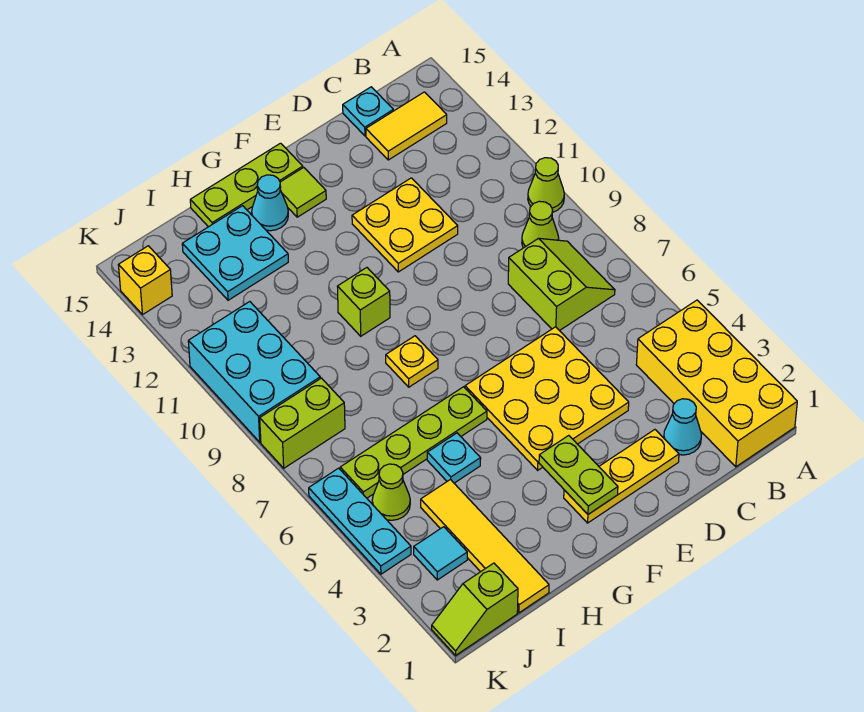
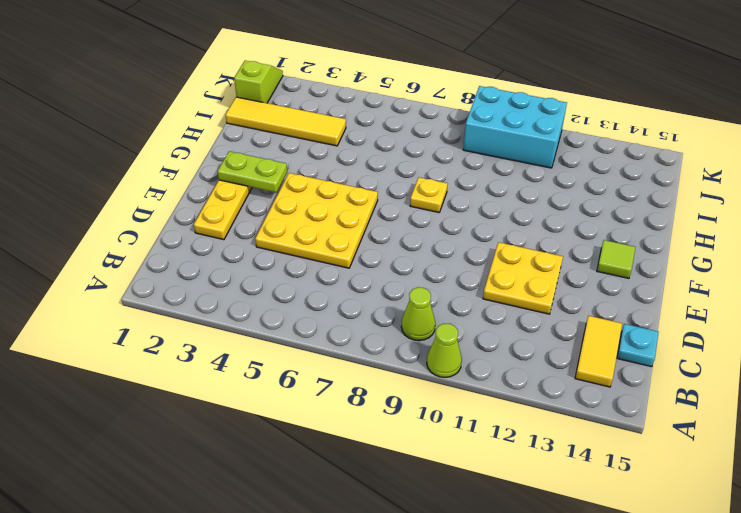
none -> yellow brick A1:B4 level 1
none -> lime slope B7:C8 level 1 top C
none -> cyan cone C2 level 1

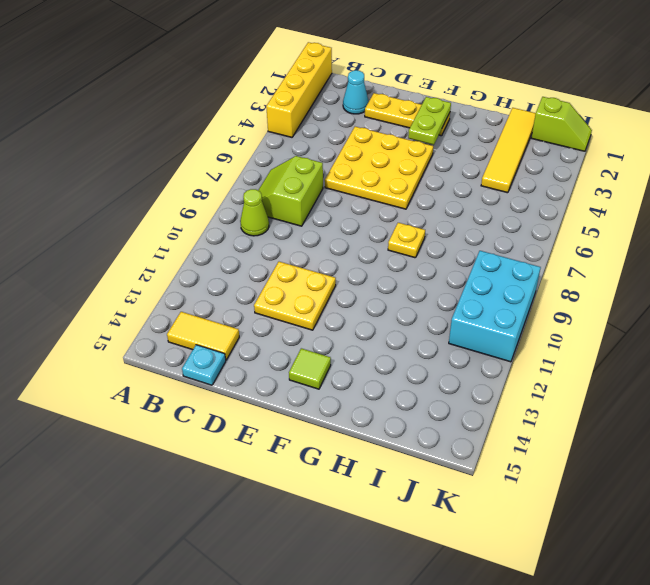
yellow brick A1:A4 level 1 -> yellow brick A1:B4 level 1
none -> lime cone A10 level 1
none -> lime plate F15:H15 level 1
none -> lime plate G6:J6 level 1

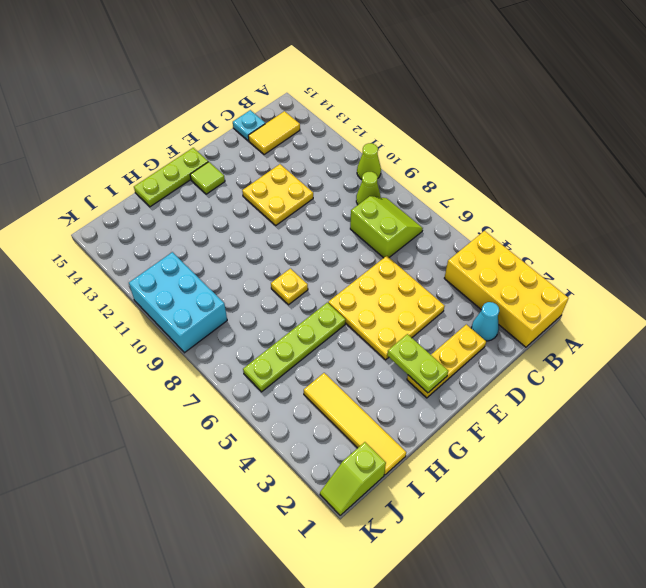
none -> lime brick G10 level 1
none -> cyan cone G14 level 1
none -> cyan plate H5 level 1

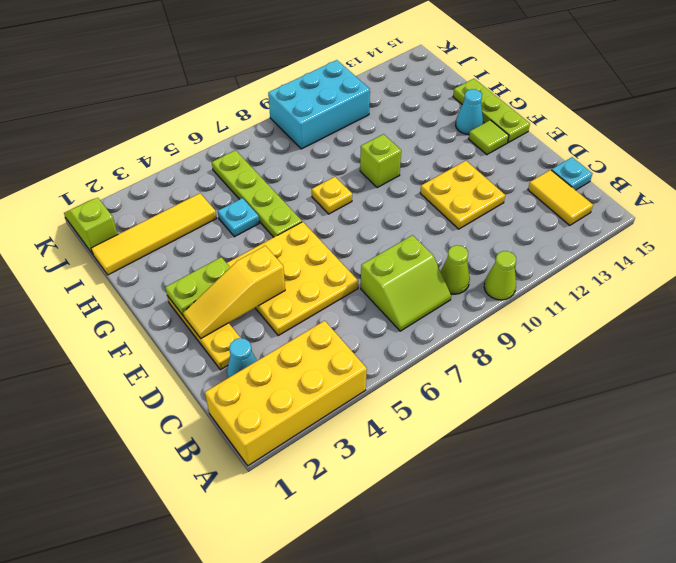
yellow slope E2:E4 level 2 top 4 -> none
none -> cyan plate H13:I14 level 1
none -> cyan tile J3 level 1
none -> lime cone J5 level 1

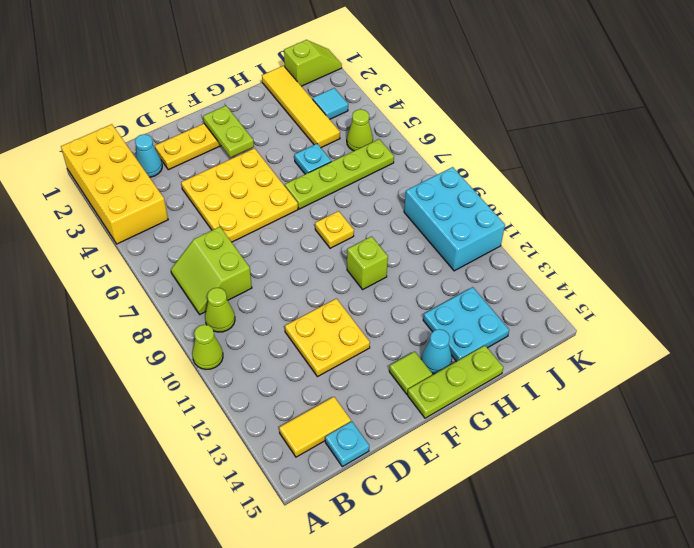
none -> lime brick J8:K8 level 1
none -> cyan plate K4:K6 level 1
none -> yellow brick K14 level 1

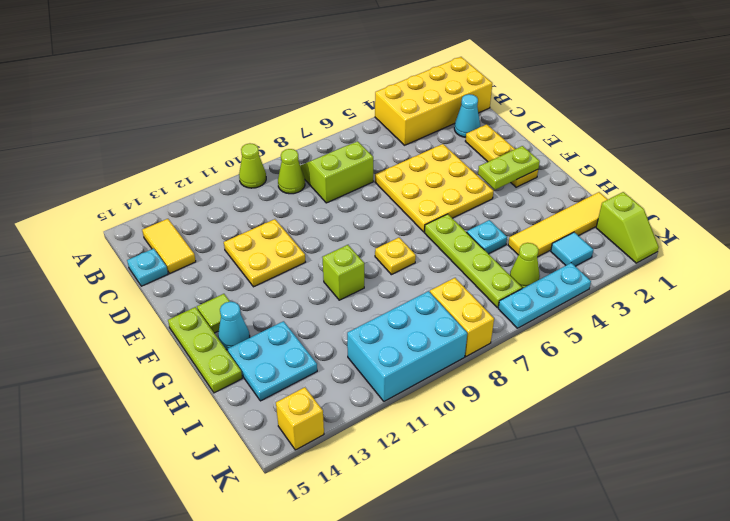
yellow brick J8:K8 level 1 -> lime brick J8:K8 level 1

